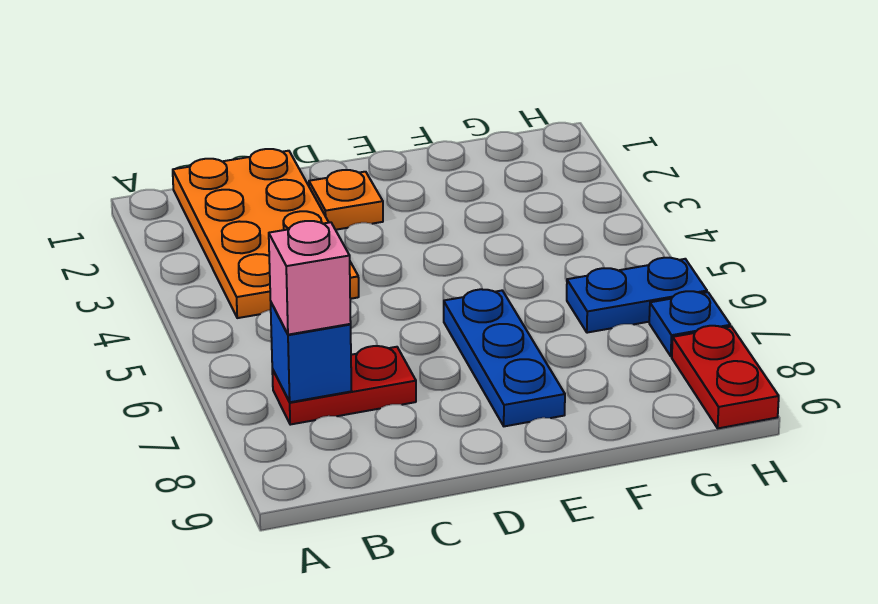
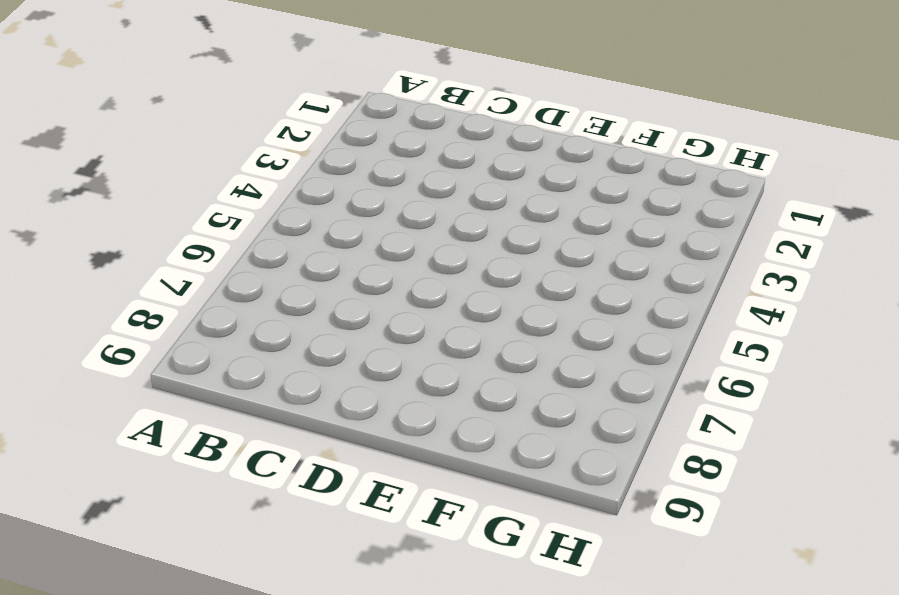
none -> orange plate B1:C4 level 1
none -> red plate B7:C7 level 1

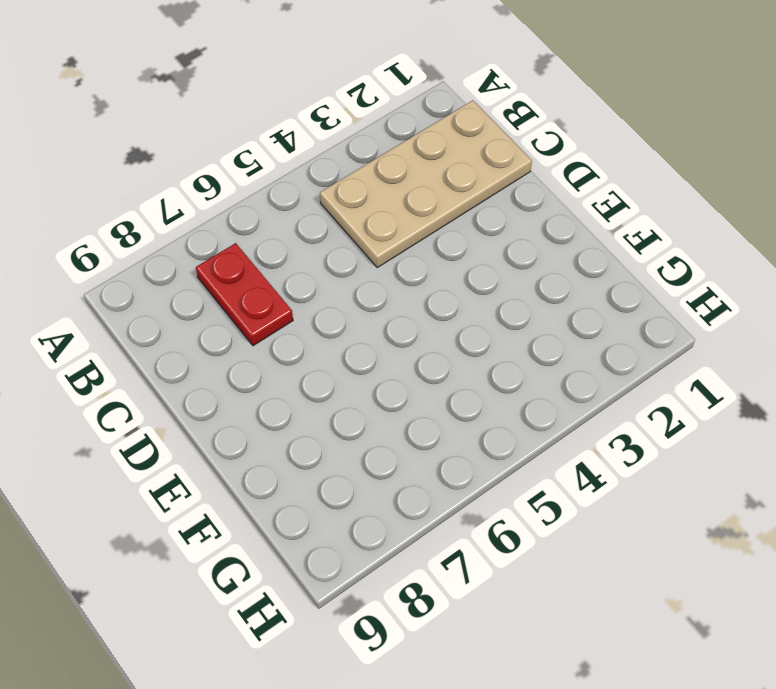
tan plate B1:C4 level 1 -> orange plate B1:C4 level 1
none -> orange plate D2 level 1
none -> blue plate E6:E8 level 1

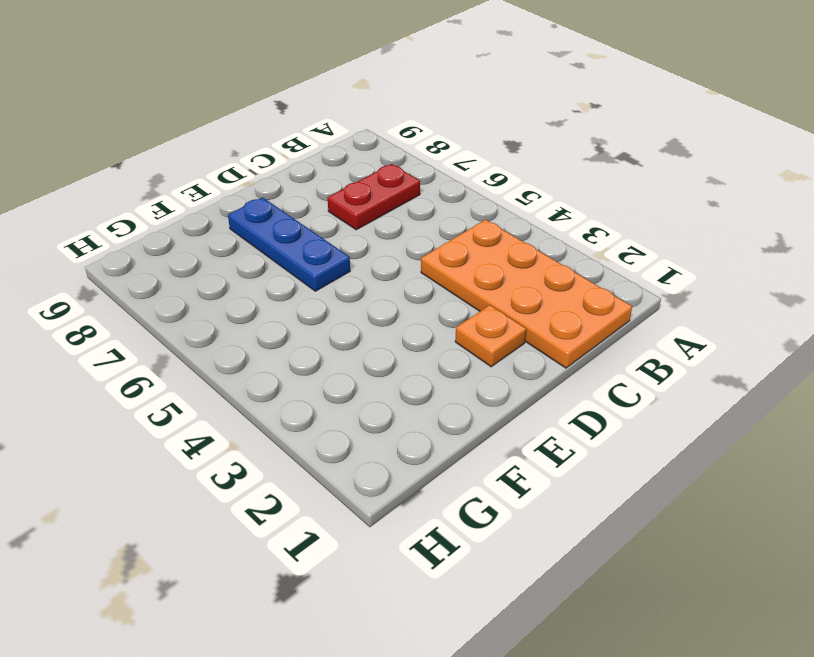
none -> blue plate G6:H6 level 1
none -> blue plate H7 level 1

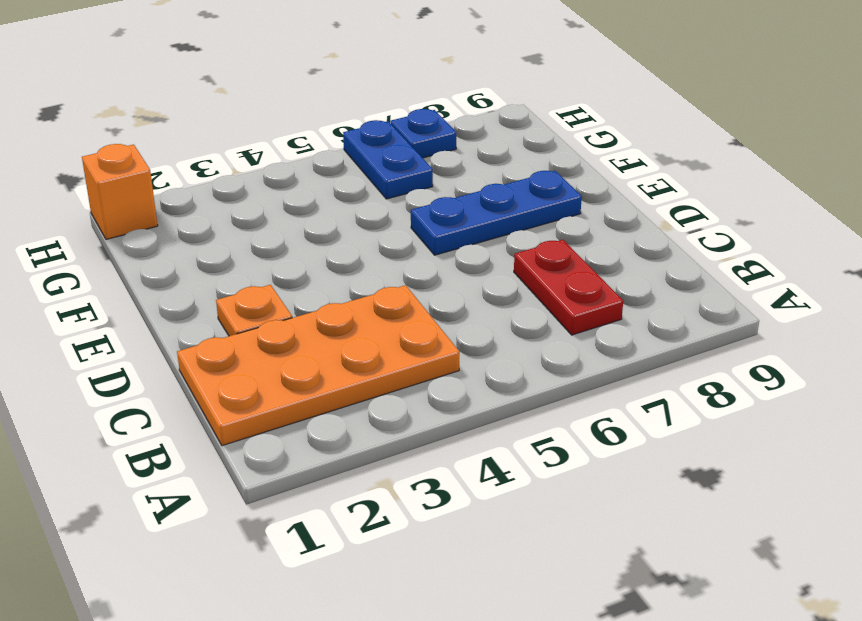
orange brick H1 level 1 -> none
none -> red plate H8:H9 level 1
none -> blue brick B7 level 2

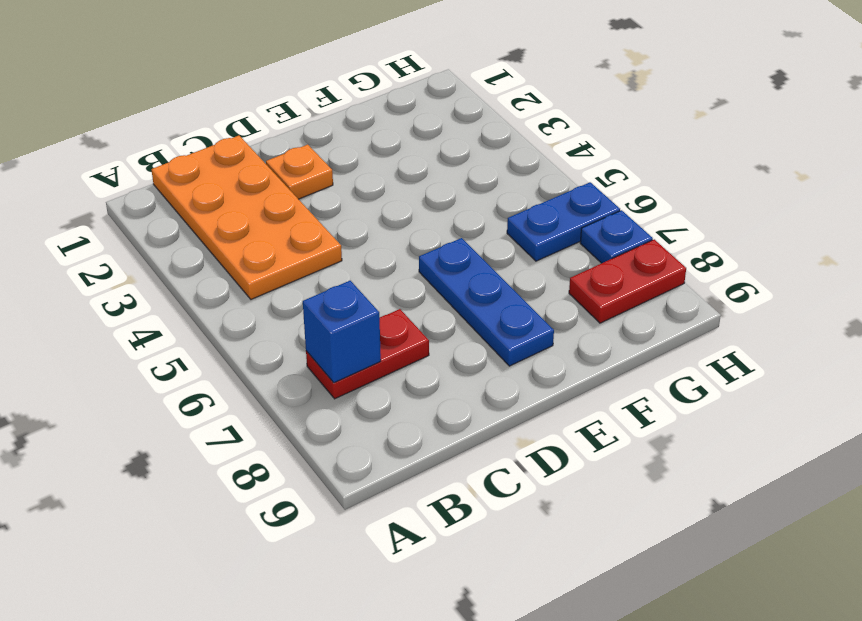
red plate G8:H8 level 1 -> red plate H8:H9 level 1
none -> pink brick B7 level 3

